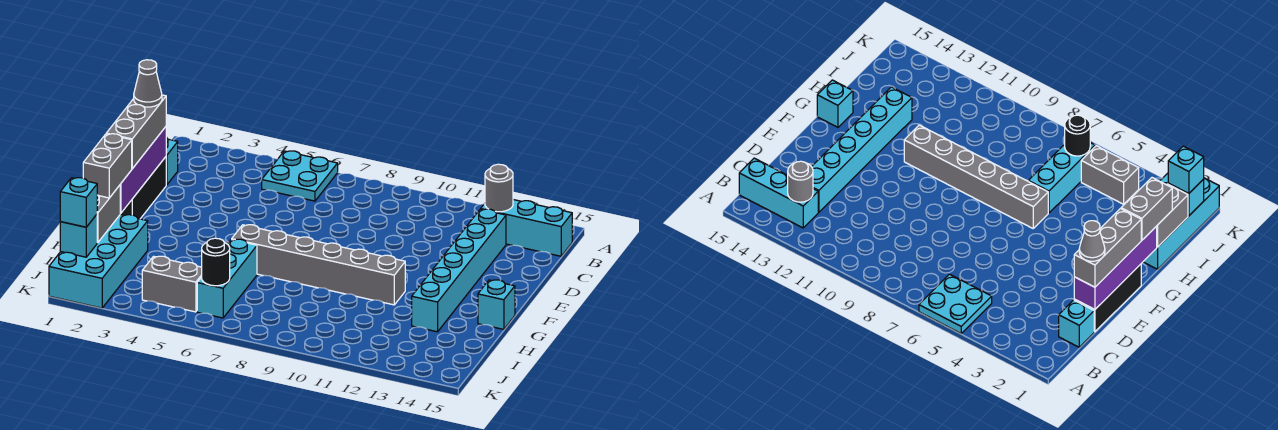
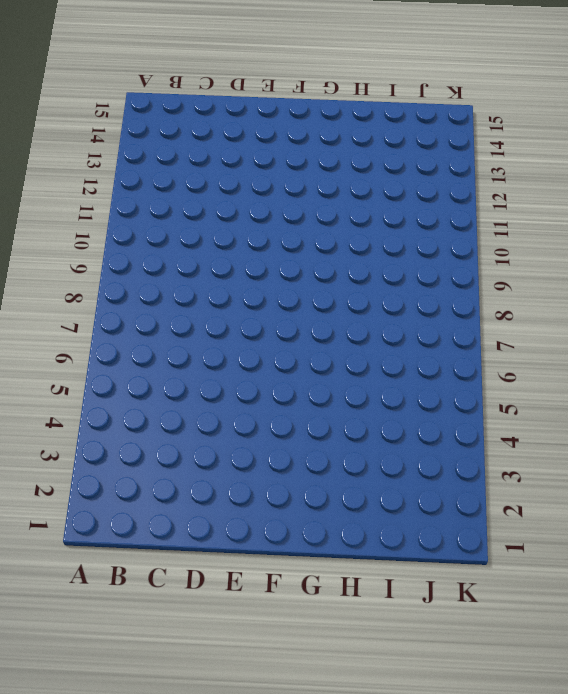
none -> cyan plate A5:B6 level 1
none -> cyan brick B13:B15 level 1
none -> cyan brick C1 level 1

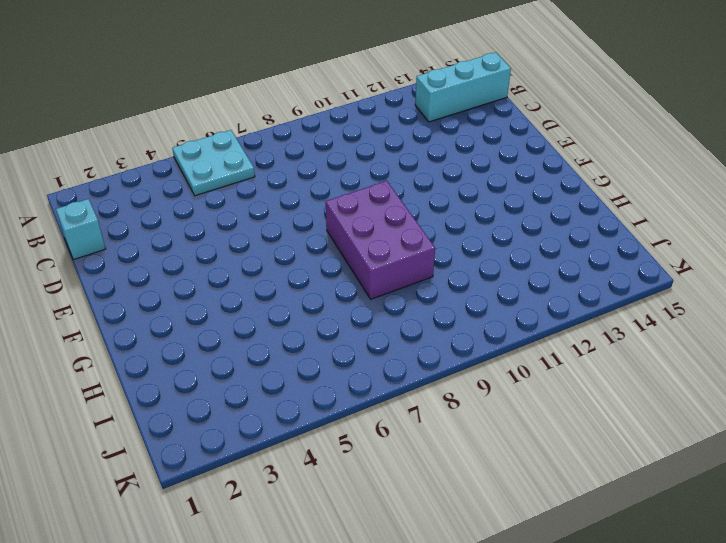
purple brick F8:H9 level 1 -> grey brick G6:G11 level 1
none -> cyan brick C13:H13 level 1
none -> black brick D1:F1 level 1
none -> cyan brick G15 level 1

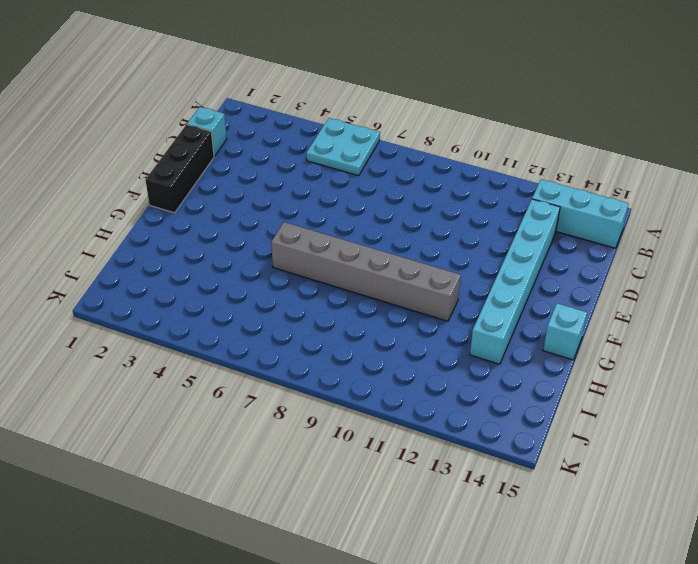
none -> cyan brick H1:K2 level 1
none -> cyan brick H6:J6 level 1
none -> grey brick J4:J5 level 1

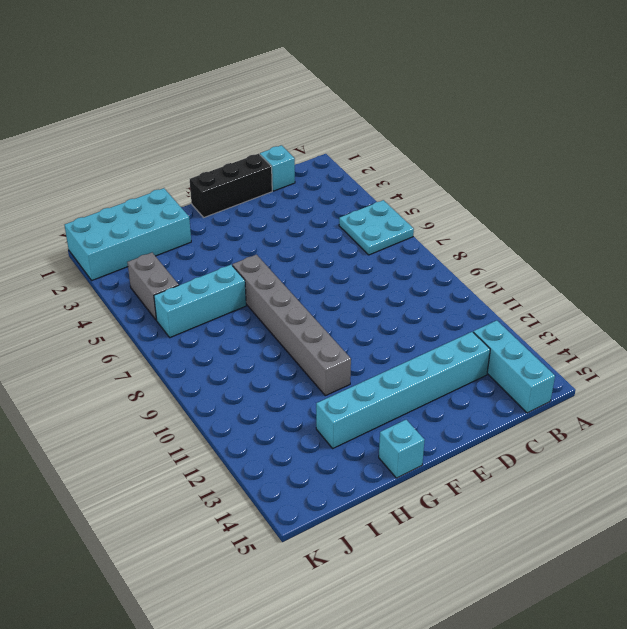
none -> grey round brick B13 level 2
none -> purple brick D1:G1 level 2
none -> grey brick H1:I1 level 2

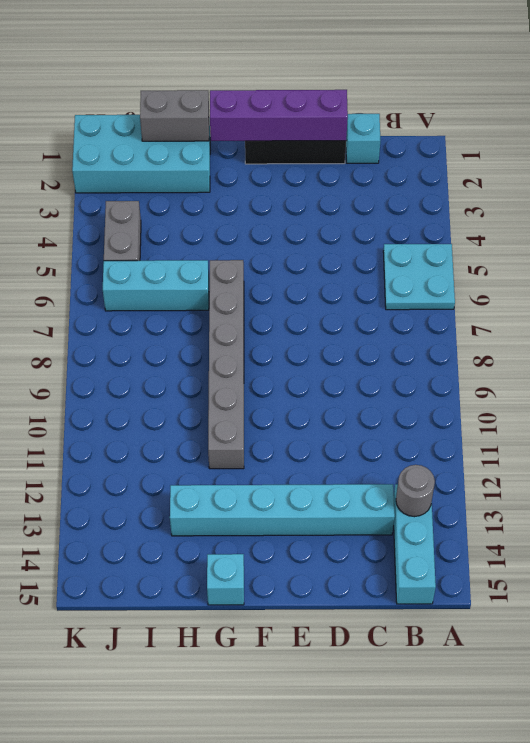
none -> cyan brick J1 level 2
none -> black round brick J6 level 2
none -> grey brick D1:F1 level 3

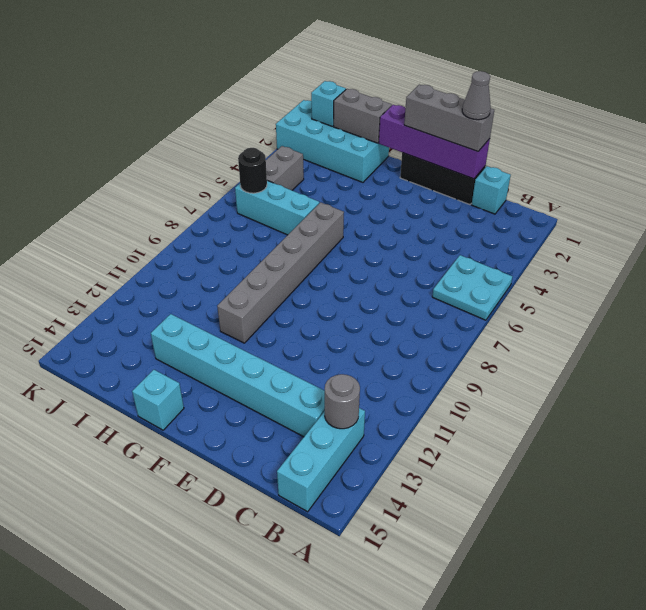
none -> grey brick G1:H1 level 3
none -> cyan brick J1 level 3

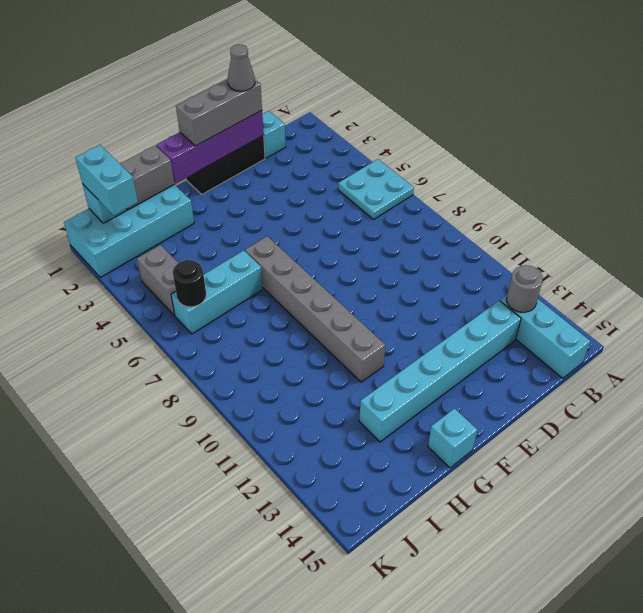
cyan brick J1:J2 level 3 -> cyan brick J1 level 3
none -> grey brick G1:H1 level 3

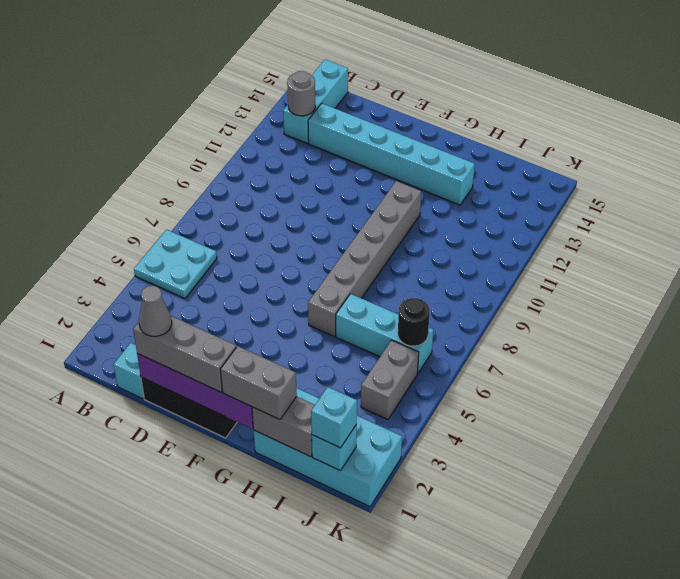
none -> cyan brick G15 level 1

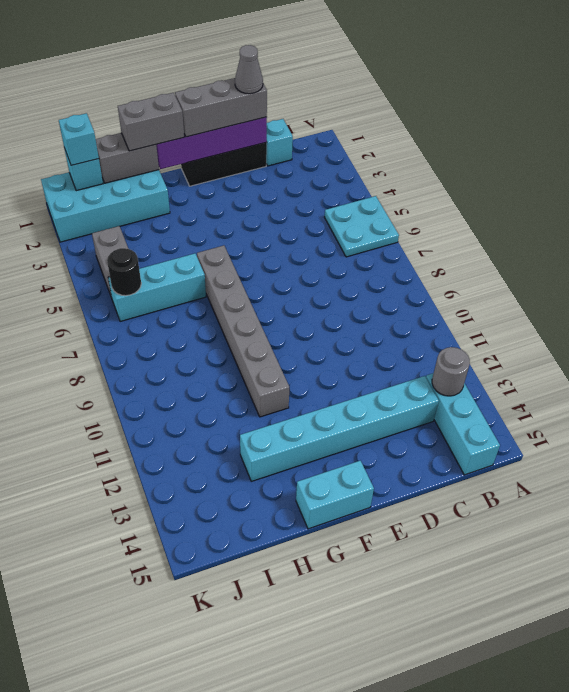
cyan brick F15:G15 level 1 -> cyan brick G15 level 1

